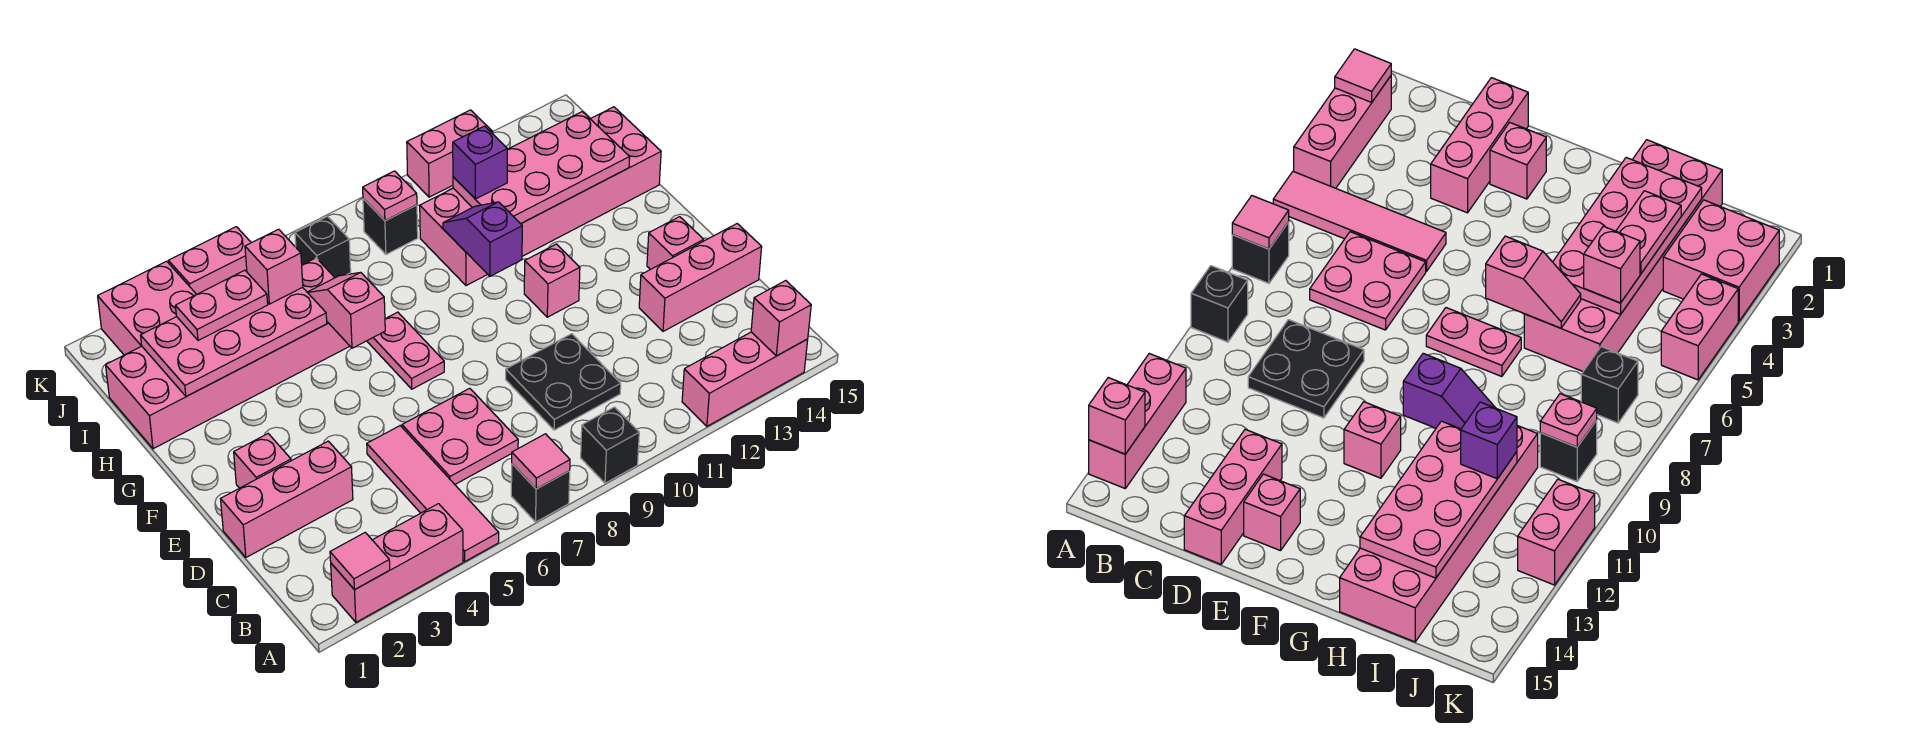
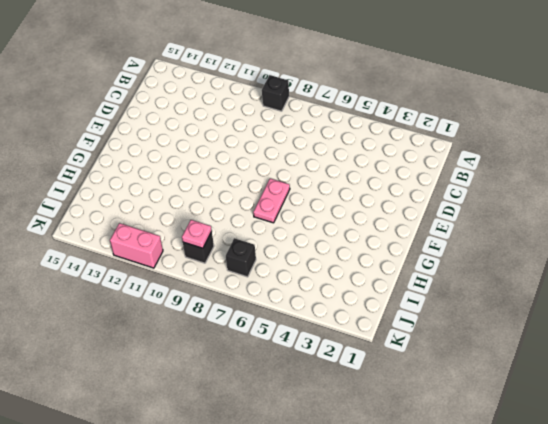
none -> pink brick A2:A4 level 1
none -> pink tile A5:D5 level 1
none -> black brick A7 level 1
none -> pink brick A12:A14 level 1

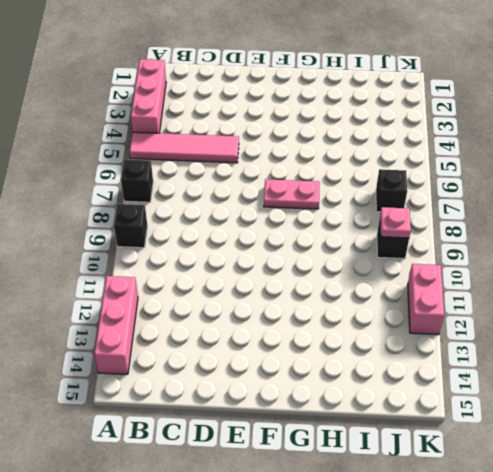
none -> pink plate C6:D7 level 1
none -> black plate C9:D10 level 1
none -> pink brick D1:D3 level 1
none -> pink brick D13:D15 level 1

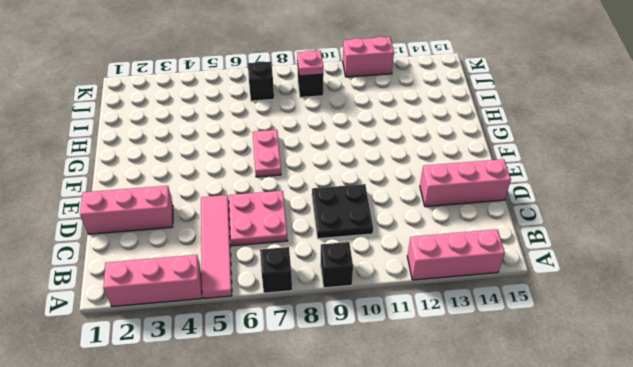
none -> pink brick E2 level 1
none -> pink brick E14 level 1
none -> pink brick F11 level 1
none -> pink brick H1:I6 level 1

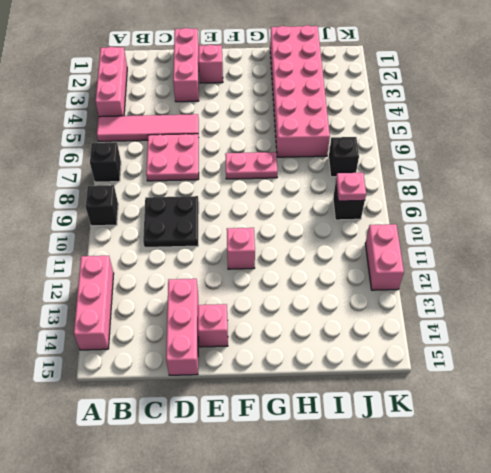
none -> pink brick H10:I15 level 1
none -> pink brick J2:K3 level 1
none -> pink brick K4:K5 level 1
none -> pink tile A2 level 2

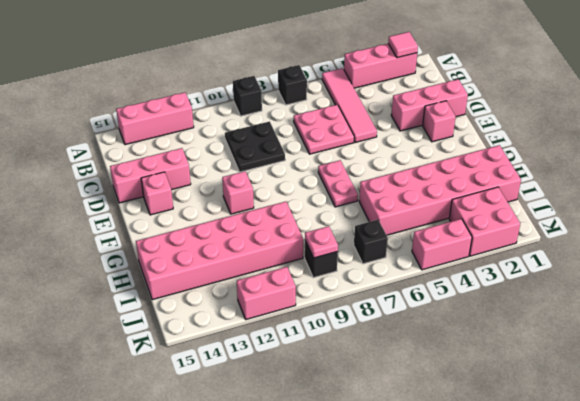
none -> pink tile A7 level 2
none -> pink brick A14 level 2
none -> pink slope G6:H6 level 2 top G
none -> purple slope G10:H10 level 2 top G

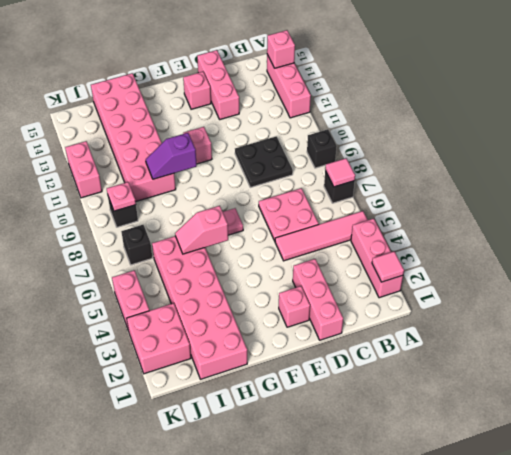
none -> pink plate H2:I5 level 2
none -> pink plate H11:I14 level 2
none -> pink plate I3:I4 level 3
none -> pink brick I5 level 3

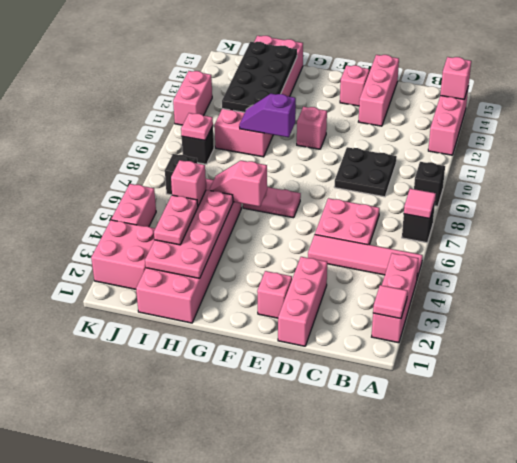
black plate H11:I14 level 2 -> pink plate H11:I14 level 2
none -> purple brick I11 level 3

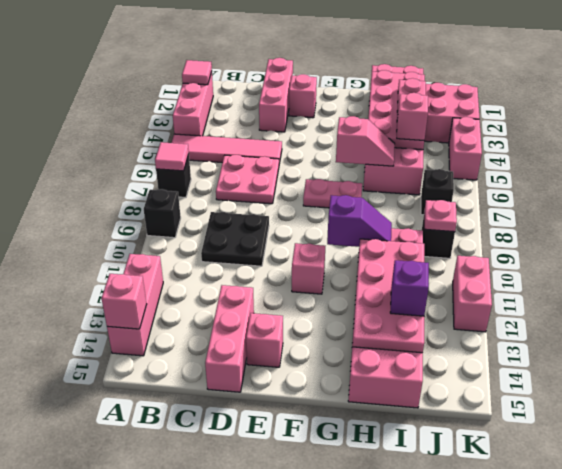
purple brick I13 level 3 -> purple brick I11 level 3

